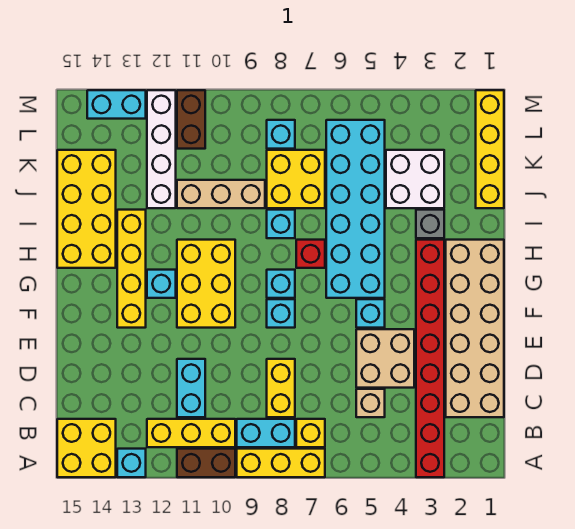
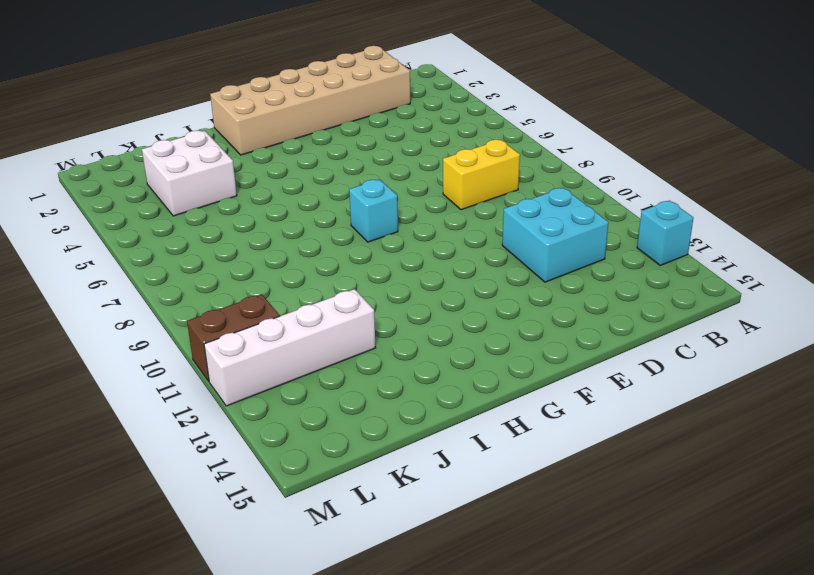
cyan brick C11:D12 level 1 -> cyan brick C11:D11 level 1
none -> red brick A3:H3 level 1
none -> yellow brick A7:A9 level 1
none -> brown brick A10:A11 level 1
none -> yellow brick A14:B15 level 1

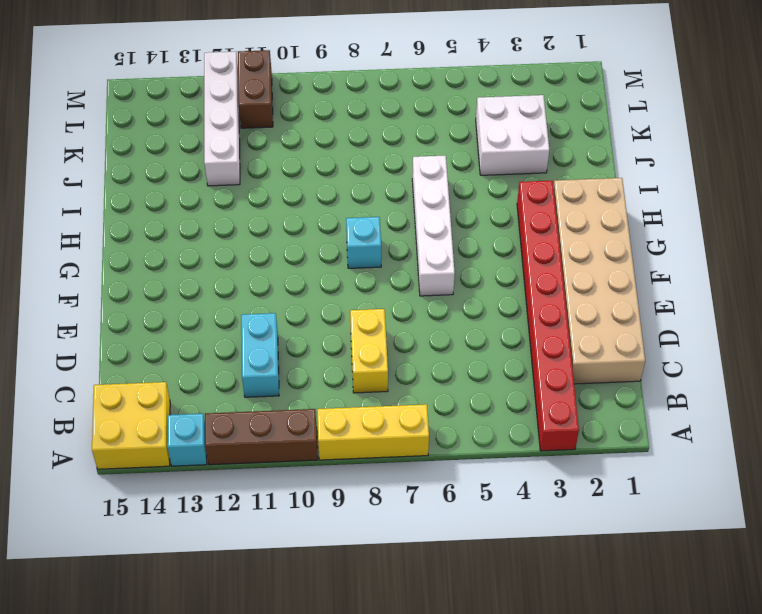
brown brick A10:A12 level 1 -> brown brick A10:A11 level 1
white brick F6:I6 level 1 -> cyan brick G5:L6 level 1
none -> yellow brick B7 level 1
none -> cyan brick B8:B9 level 1
none -> yellow brick B10:B12 level 1
none -> tan brick C5 level 1

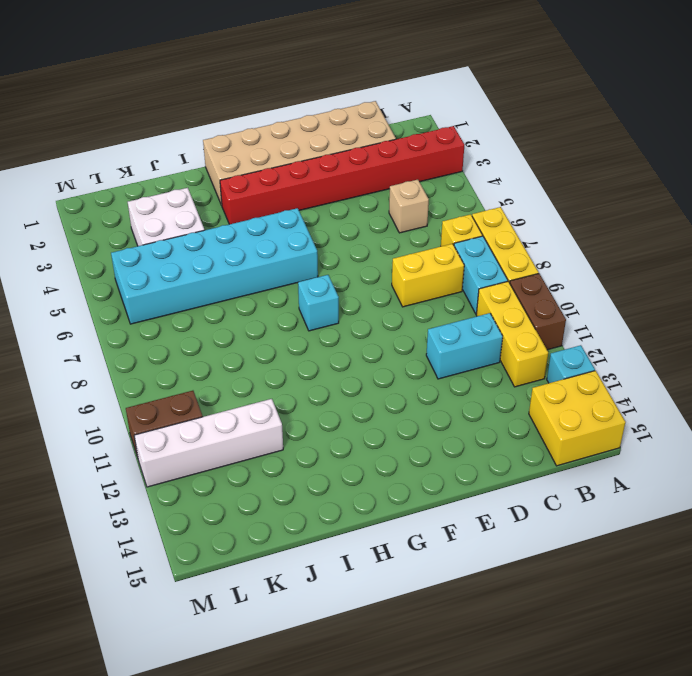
none -> tan brick D4:E5 level 1
none -> cyan brick F5 level 1
none -> cyan brick F8 level 1
none -> yellow brick F10:H11 level 1

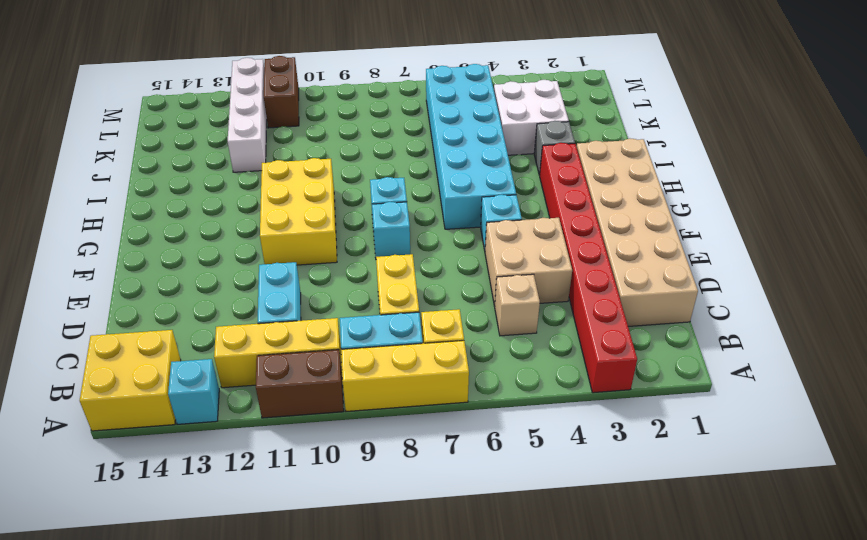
none -> yellow brick F13:I13 level 1
none -> cyan brick G12 level 1
none -> red brick H7 level 1
none -> yellow brick H14:K15 level 1

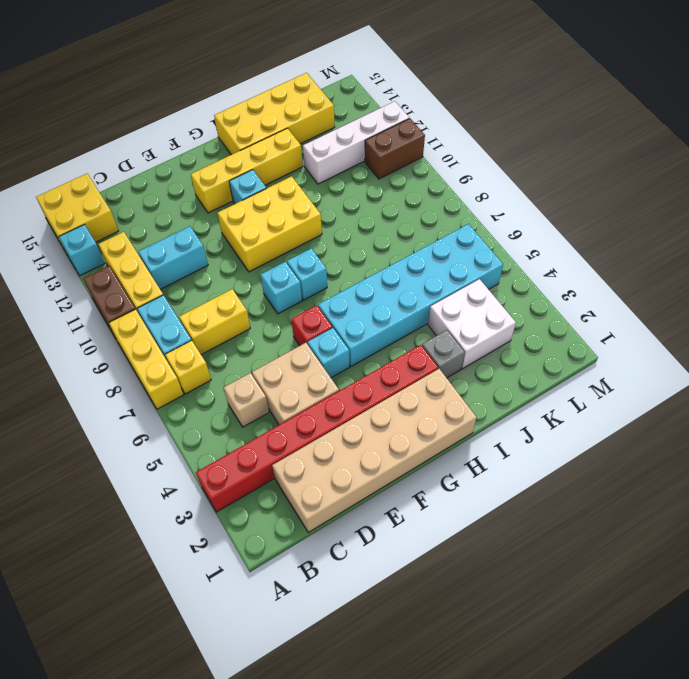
red brick F6 level 1 -> red brick H7 level 1
none -> cyan brick I8 level 1
none -> yellow brick J1:M1 level 1
none -> yellow brick J7:K8 level 1
none -> tan brick J9:J11 level 1

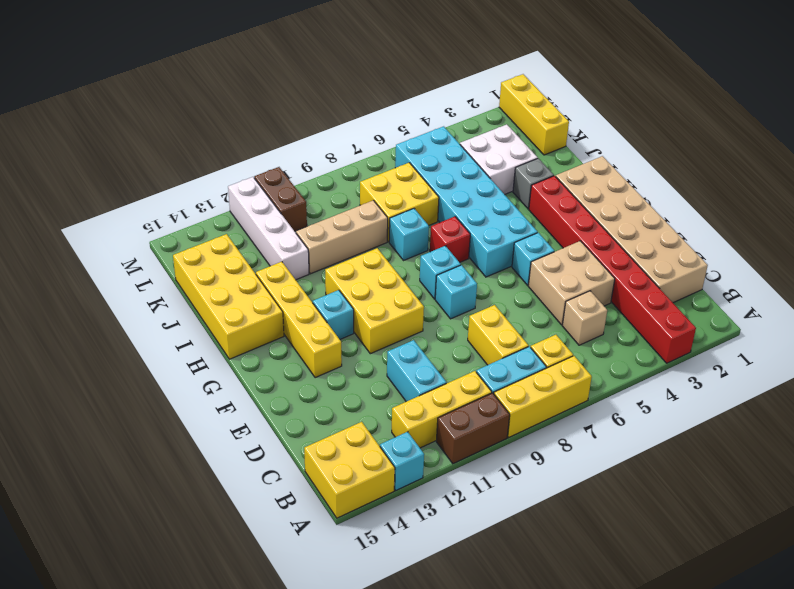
yellow brick K1:M1 level 1 -> yellow brick J1:M1 level 1
none -> cyan brick L8 level 1
none -> cyan brick M13:M14 level 1

